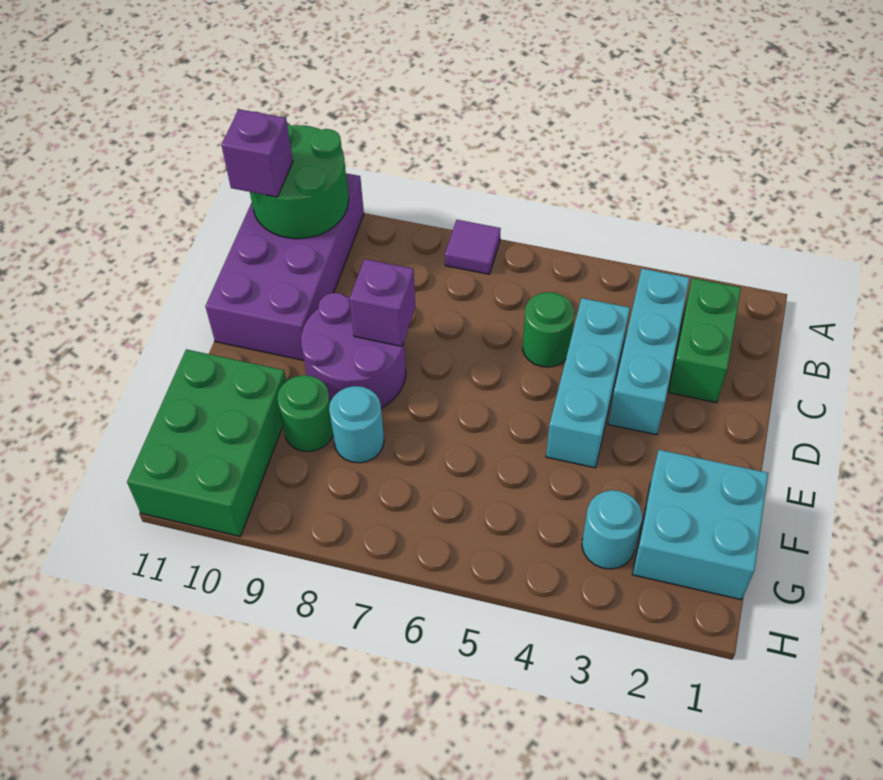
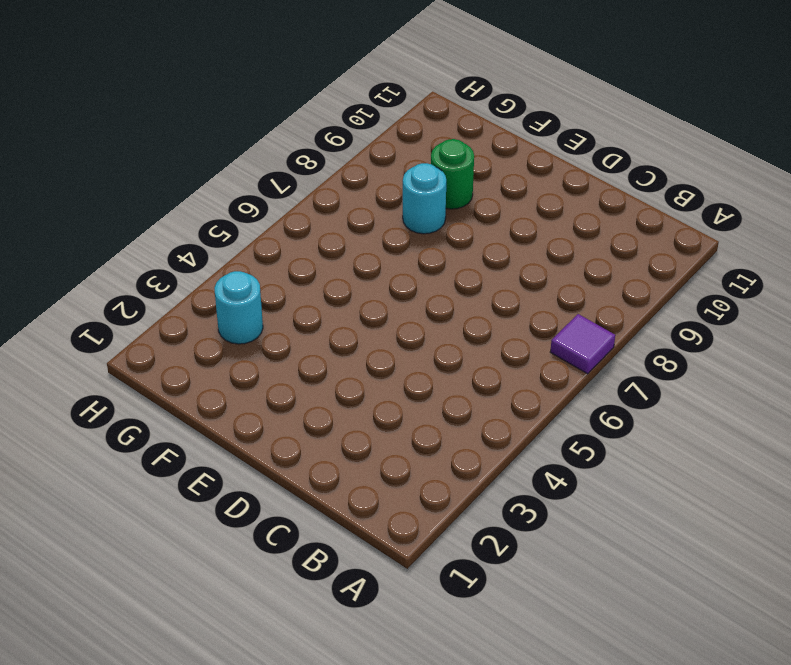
none -> purple brick A10:D11 level 1
none -> green brick B2:C2 level 1
none -> cyan brick B3:D3 level 1

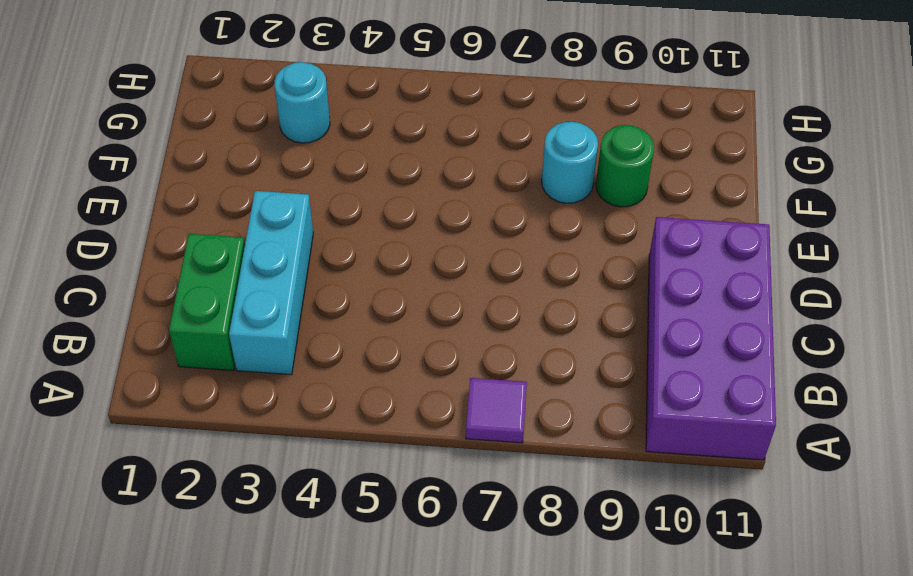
none -> cyan brick C4:E4 level 1
none -> green round brick C5 level 1
none -> purple round brick D8:E9 level 1

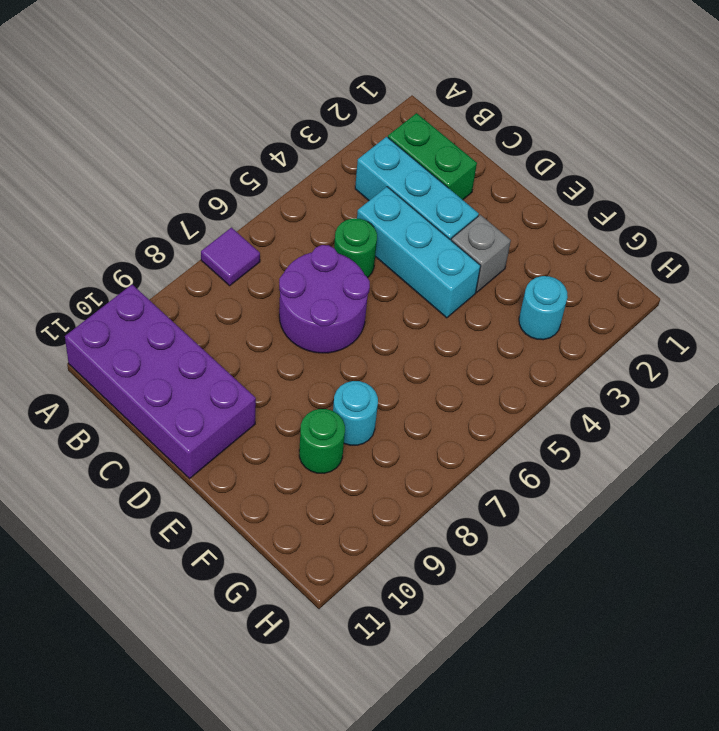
purple round brick C6:D7 level 1 -> purple round brick D8:E9 level 1
grey brick E3 level 1 -> none
none -> cyan brick F1:G2 level 1
none -> green brick F10:H11 level 1
none -> green round brick A10:B11 level 2

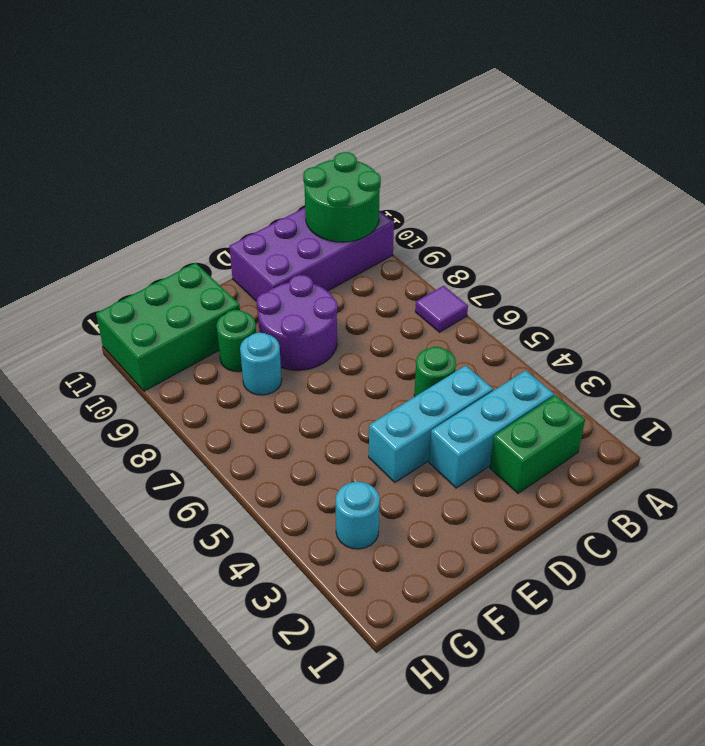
none -> cyan brick F1:G2 level 1
none -> purple brick D8 level 2
none -> purple brick B11 level 3

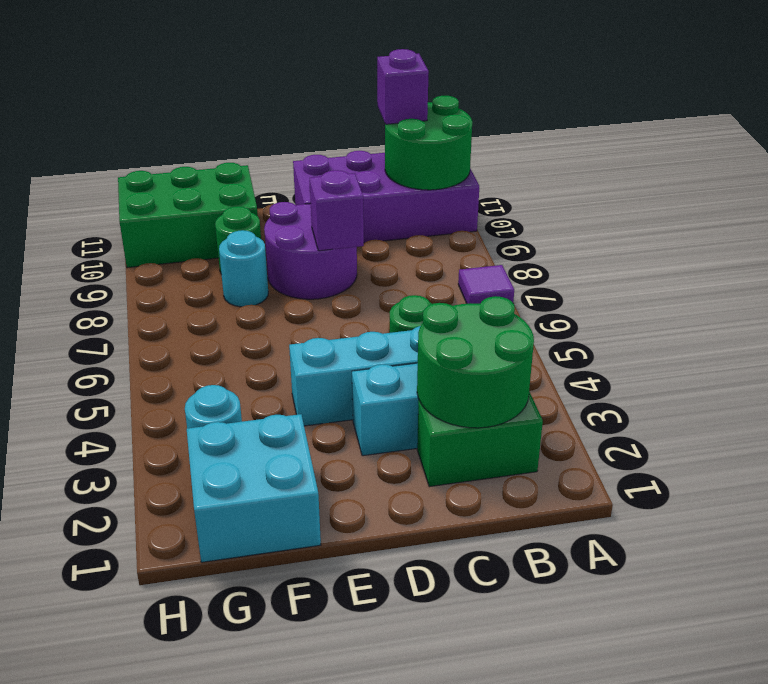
green round brick B2:C3 level 2 -> none

